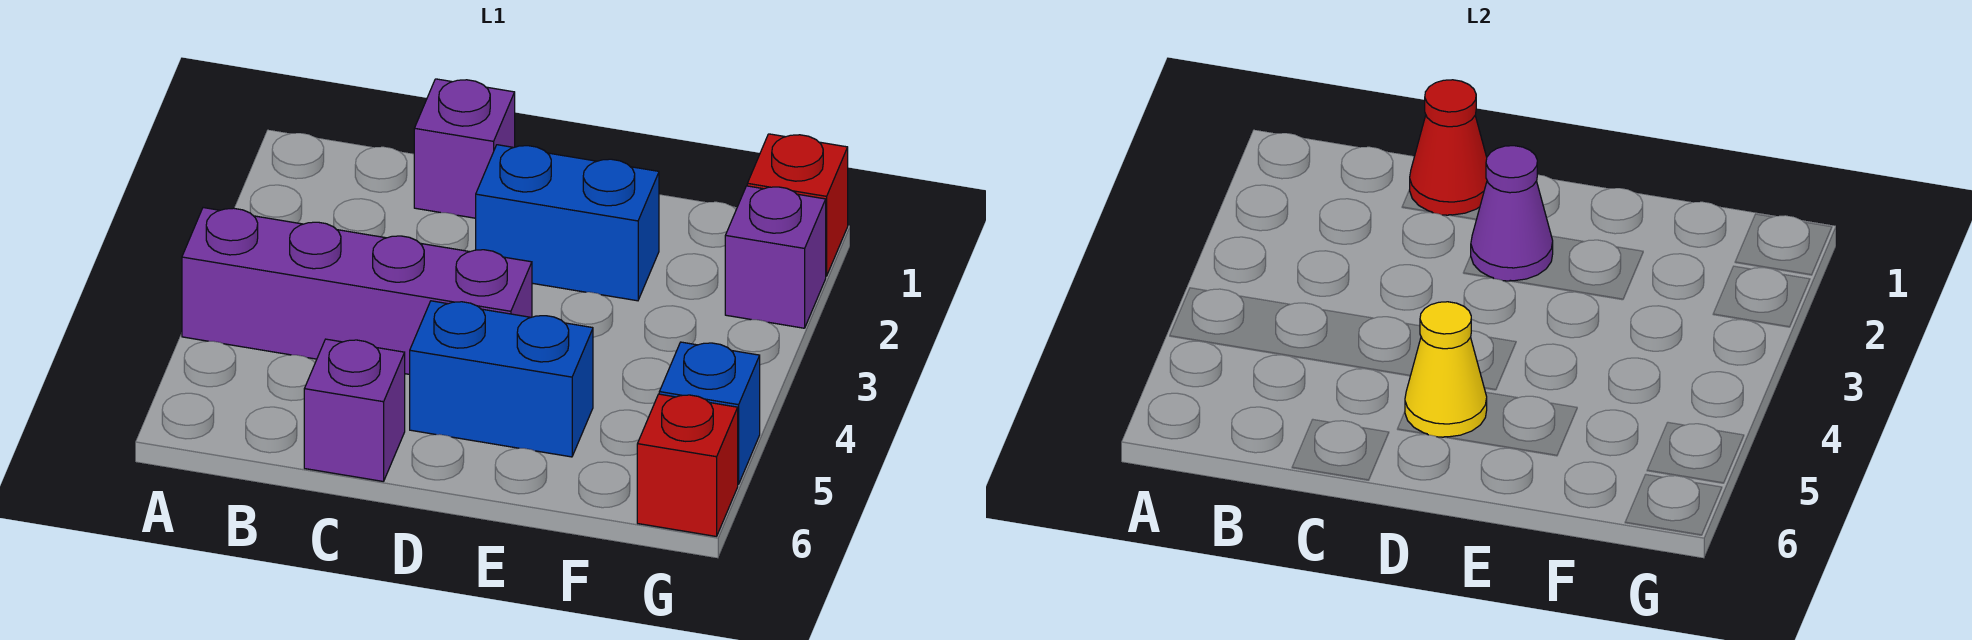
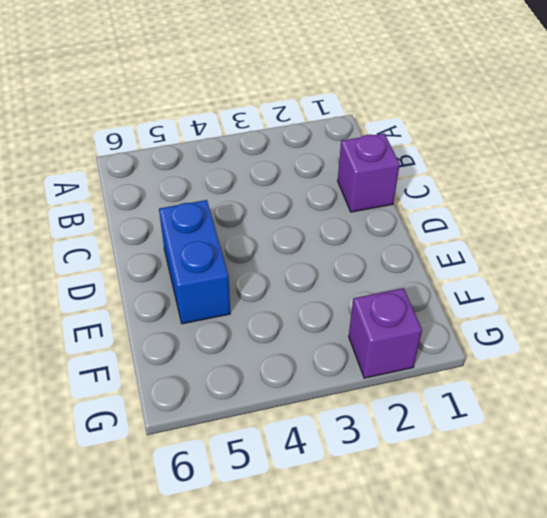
none -> purple brick A4:D4 level 1
none -> purple brick C6 level 1
none -> blue brick D2:E2 level 1

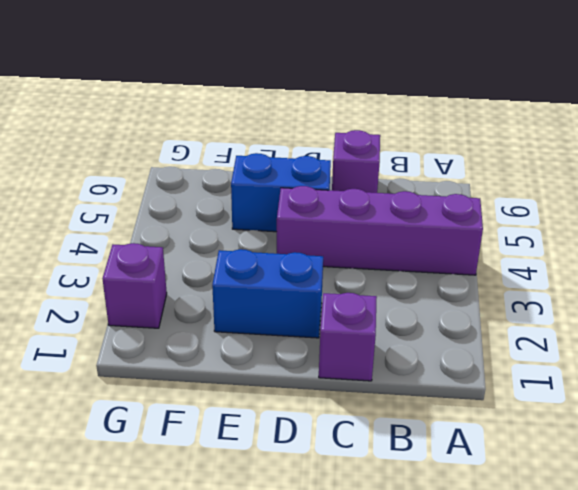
none -> red brick G1 level 1
none -> blue brick G5 level 1
none -> red brick G6 level 1

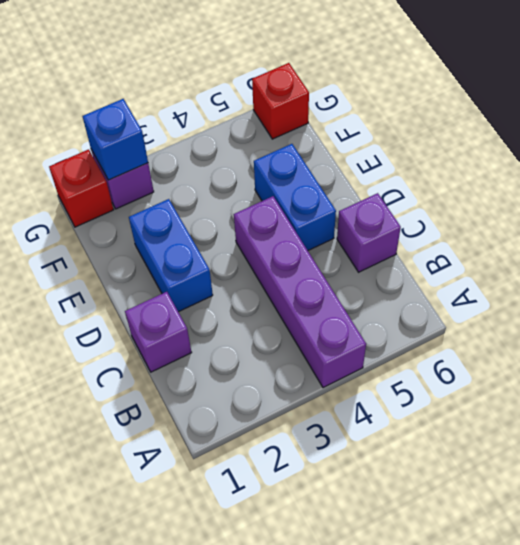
blue brick G2 level 2 -> blue brick G5 level 1
none -> red cone C1 level 2
none -> purple cone D2 level 2
none -> yellow cone D5 level 2

